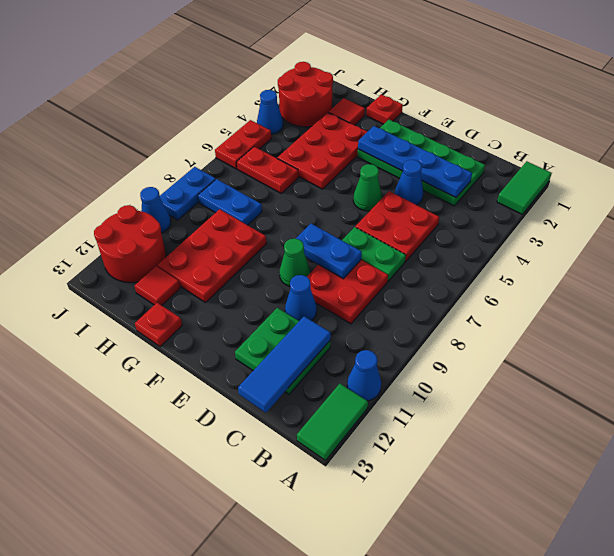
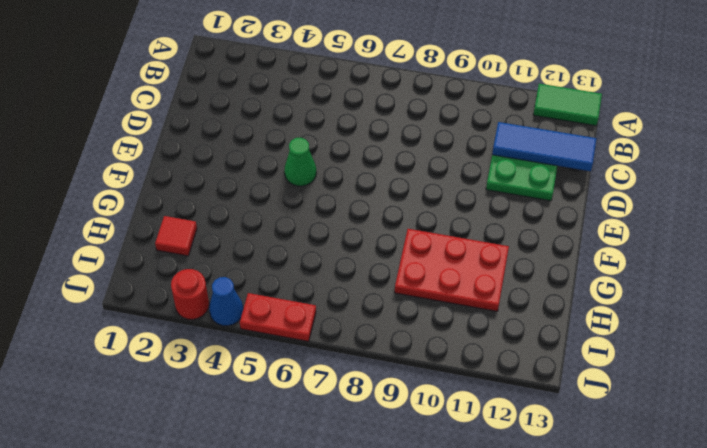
red round brick J3 level 1 -> red round brick I2:J3 level 1
none -> green tile A1:A2 level 1
none -> blue cone A11 level 1
none -> green plate C2:F3 level 1

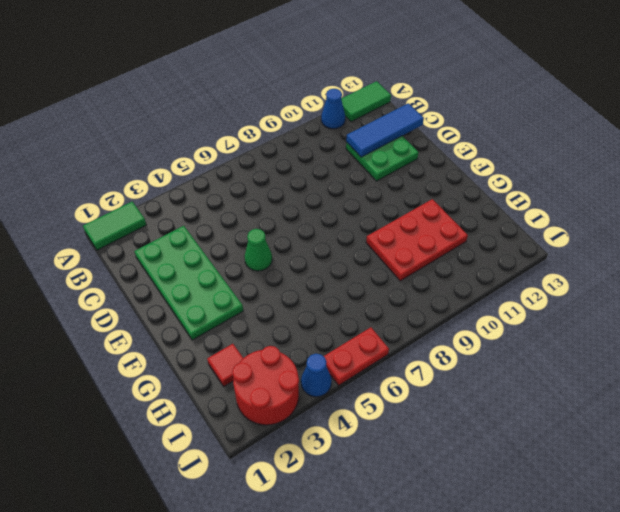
none -> red plate C5:D6 level 1
none -> green plate C7:D7 level 1
none -> red plate C8:D9 level 1

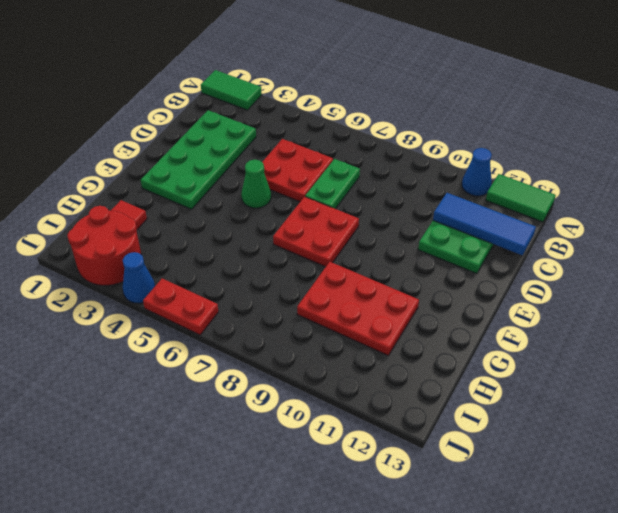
red plate E7:F8 level 1 -> red plate C8:D9 level 1
none -> blue cone D4 level 1
none -> blue cone D10 level 1
none -> green cone E9 level 1

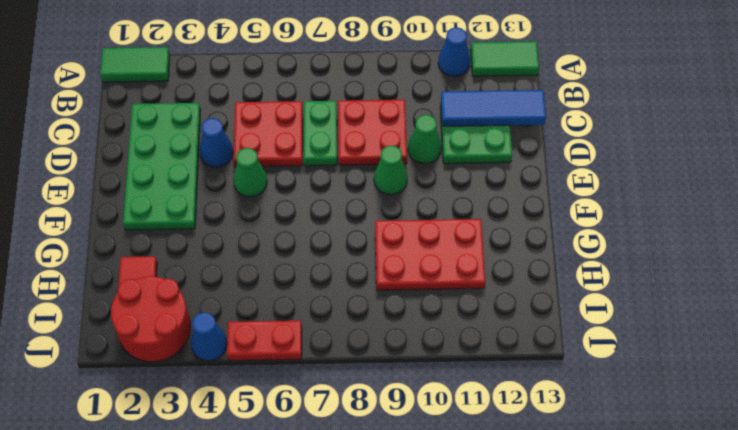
green cone D10 level 1 -> blue cone D10 level 1
none -> red plate G1 level 1
none -> red plate G3:H5 level 1
none -> red plate G13 level 1

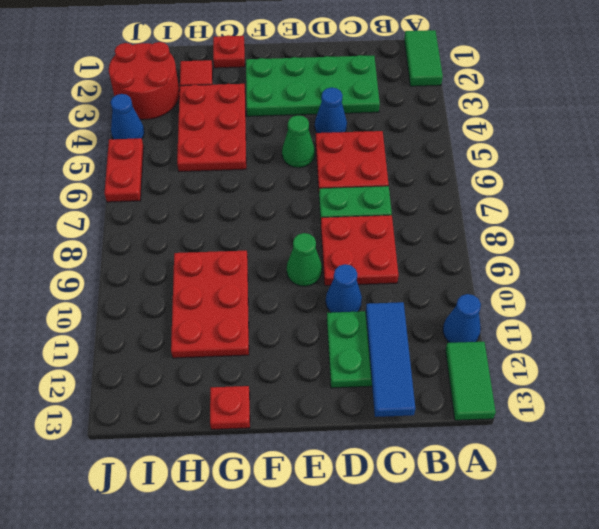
none -> red plate H6:I6 level 1
none -> blue plate H8:I8 level 1
none -> red tile H12 level 1

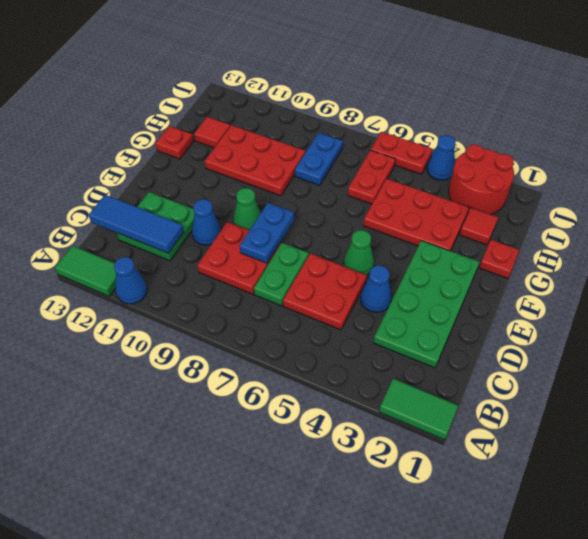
none -> red round brick I11:J12 level 1
none -> blue plate J8:J9 level 1
none -> blue cone J10 level 1

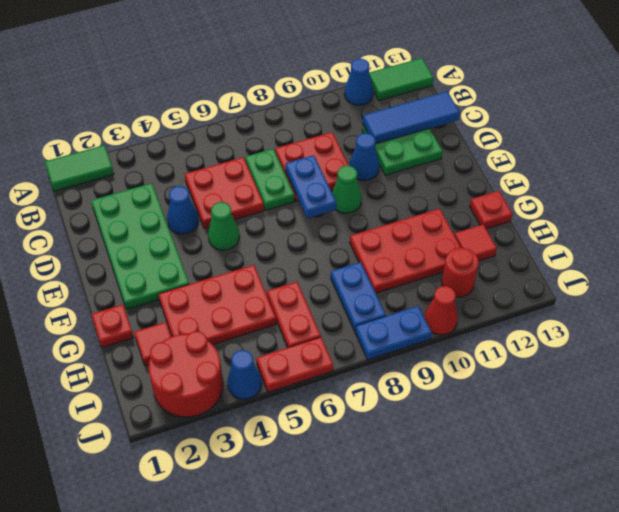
red round brick I11 level 1 -> red round brick I11:J12 level 1
red cone J10 level 1 -> blue cone J10 level 1
none -> blue plate C3:F3 level 2

